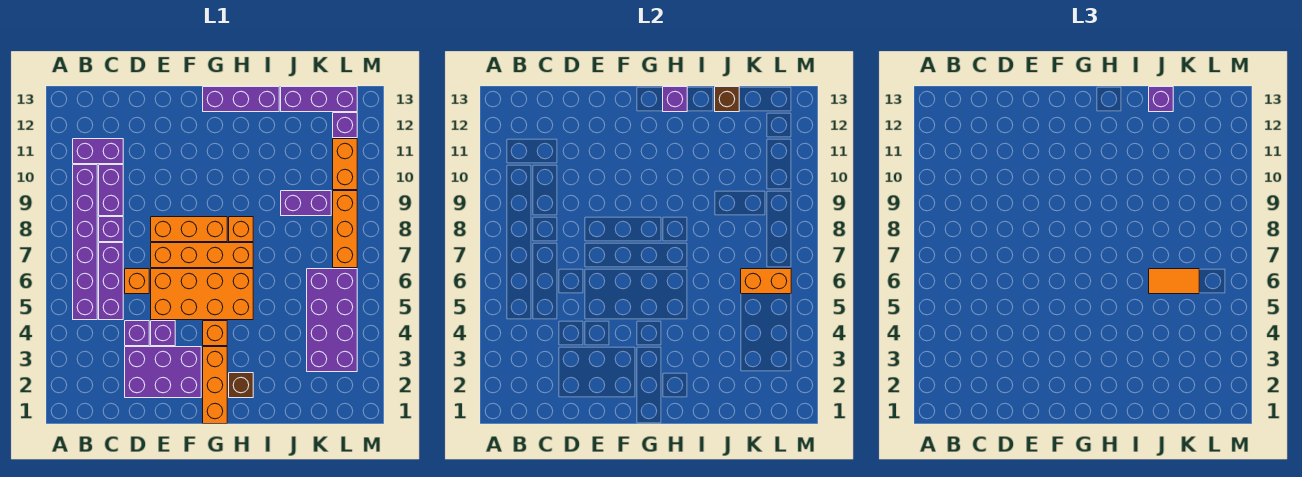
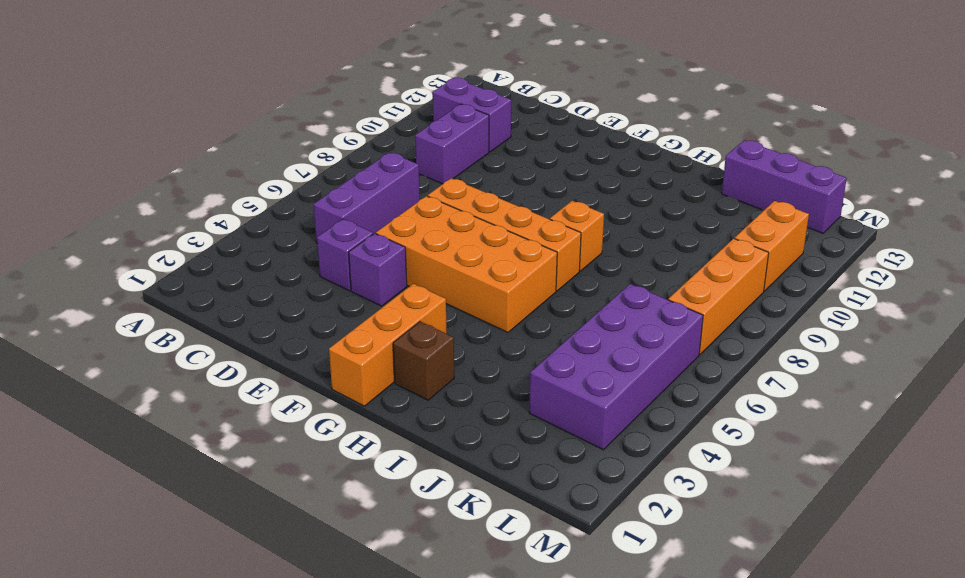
none -> purple brick B5:B10 level 1
none -> purple brick C8 level 1
none -> purple brick D2:F3 level 1

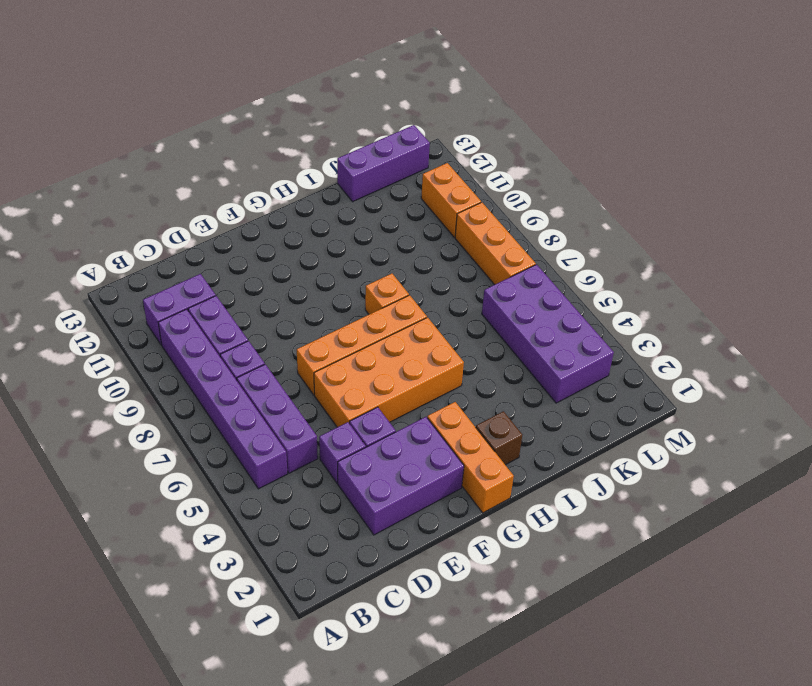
none -> orange brick D6 level 1
none -> orange brick E8:G8 level 1
none -> orange brick G4 level 1

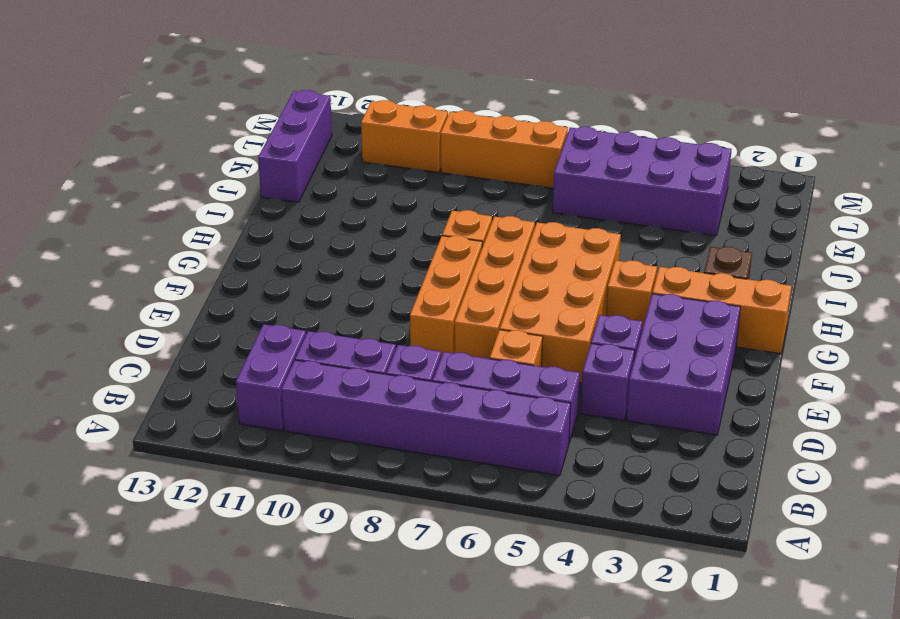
none -> purple brick G13:I13 level 1
none -> purple brick J9:K9 level 1
none -> purple brick L12 level 1

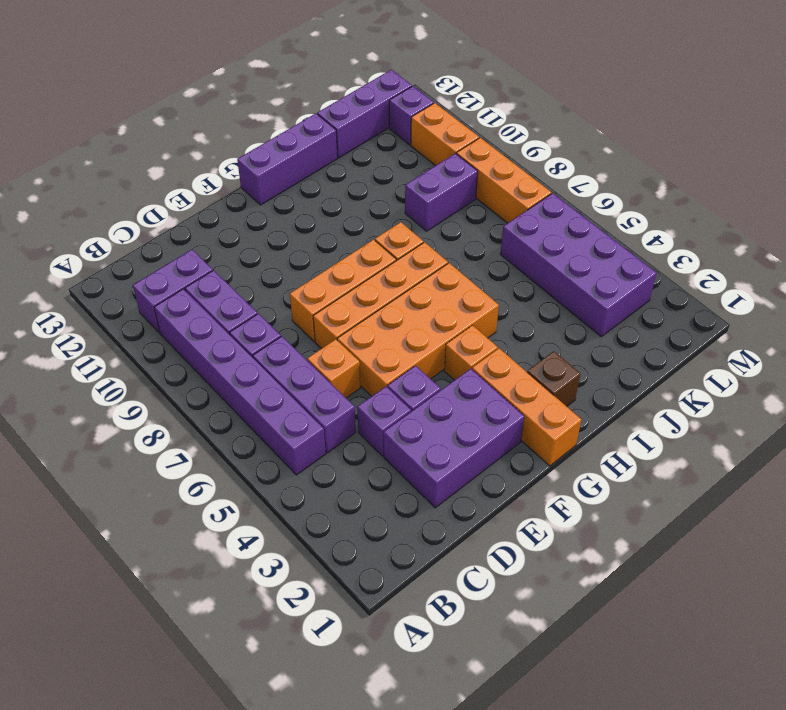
none -> purple brick H13 level 2
none -> brown brick J13 level 2
none -> orange brick K6:L6 level 2

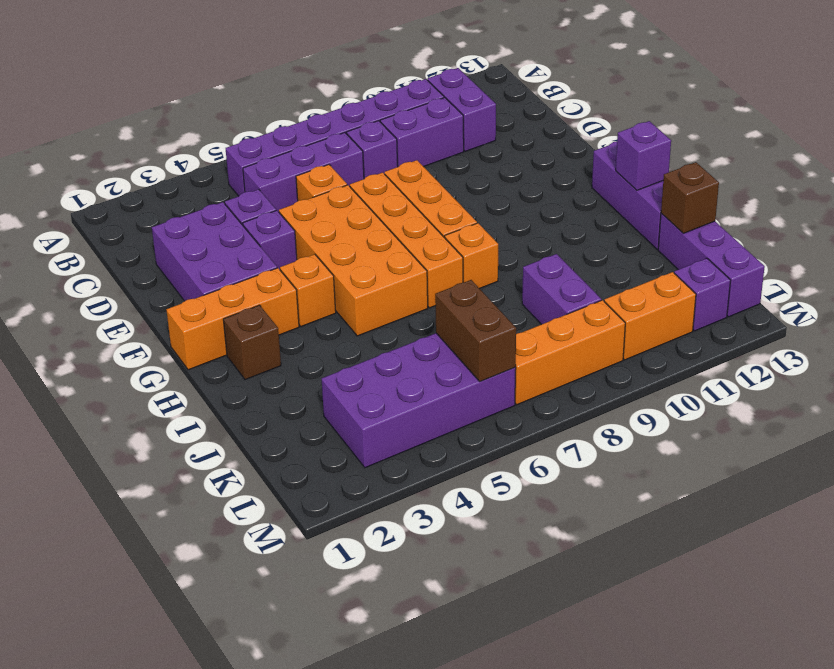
brown brick K6:L6 level 2 -> orange brick K6:L6 level 2
none -> orange tile J6:K6 level 3
none -> purple brick J13 level 3

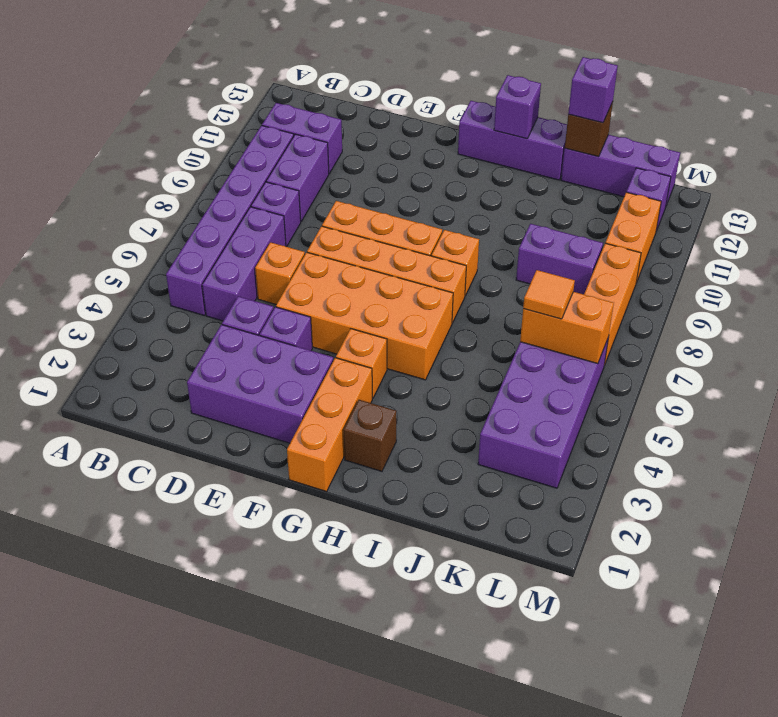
orange tile K6 level 3 -> orange tile J6:K6 level 3

